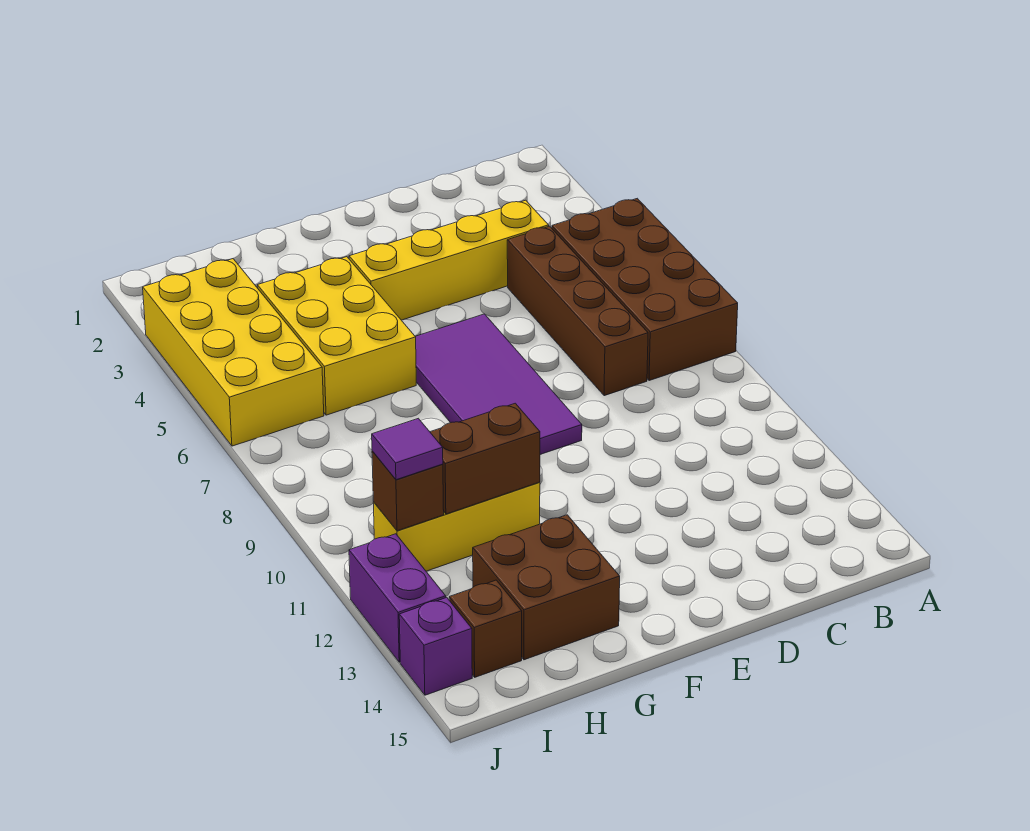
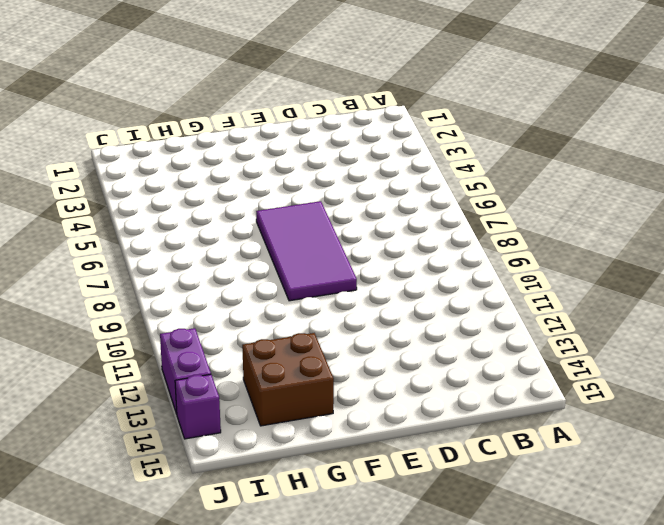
none -> brown brick A5:B8 level 1
none -> yellow brick C4:F4 level 1
none -> brown brick C5:C8 level 1

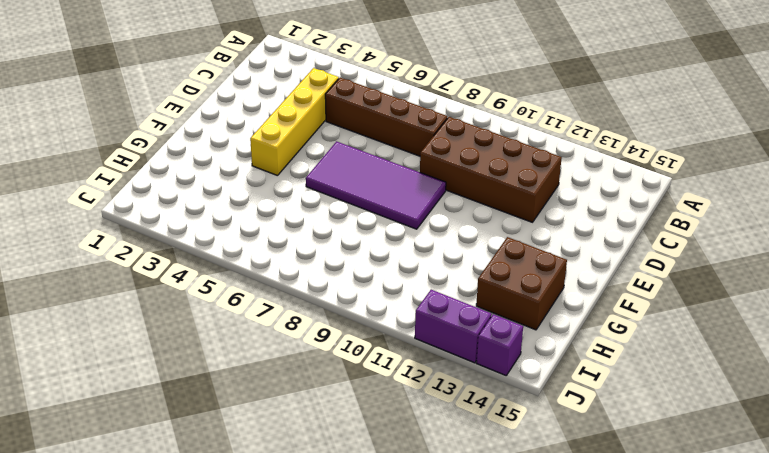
brown brick C9:D12 level 1 -> brown brick A5:B8 level 1
none -> yellow brick G4:H6 level 1
none -> yellow brick G11:I11 level 1
none -> yellow brick I3:J6 level 1

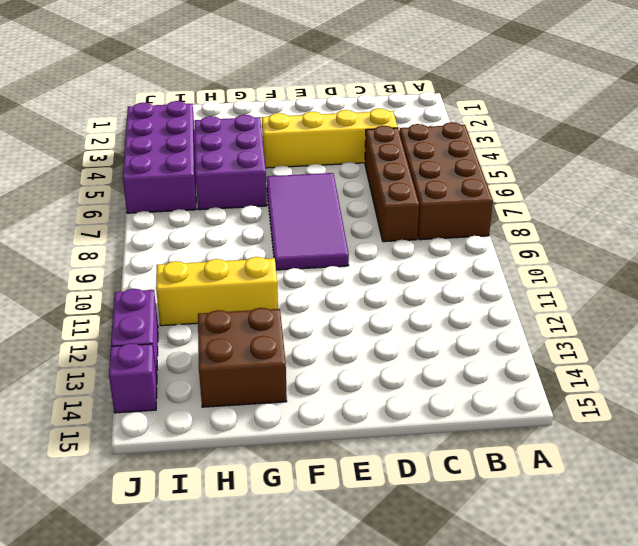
purple brick G4:H6 level 1 -> yellow brick G4:H6 level 1
purple brick I3:J6 level 1 -> yellow brick I3:J6 level 1
none -> brown brick I14 level 1
none -> brown brick G11:H11 level 2
none -> brown brick I11 level 2

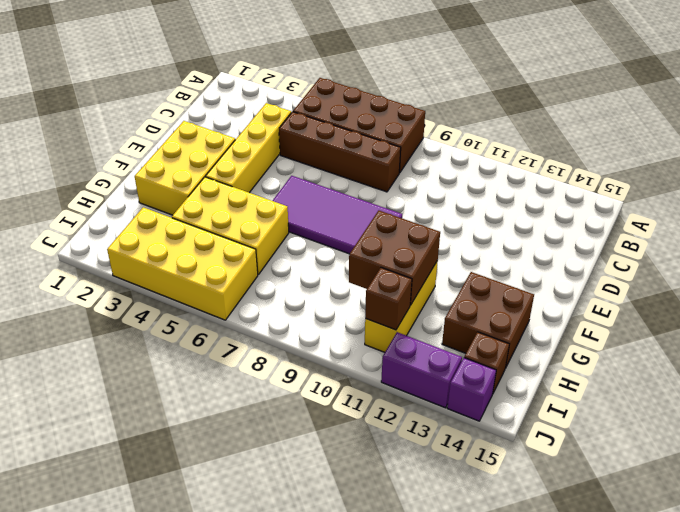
yellow brick E2:G3 level 1 -> none
brown brick G10:H11 level 2 -> brown brick G11:H11 level 2
none -> purple tile I11 level 3

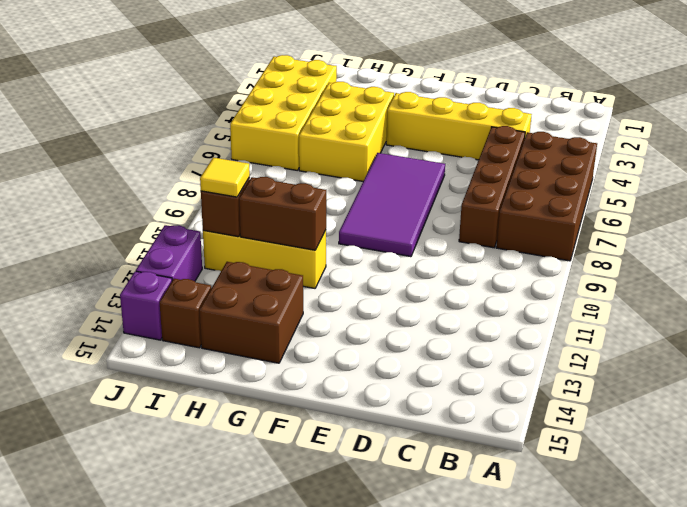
yellow tile I11 level 3 -> purple tile I11 level 3

